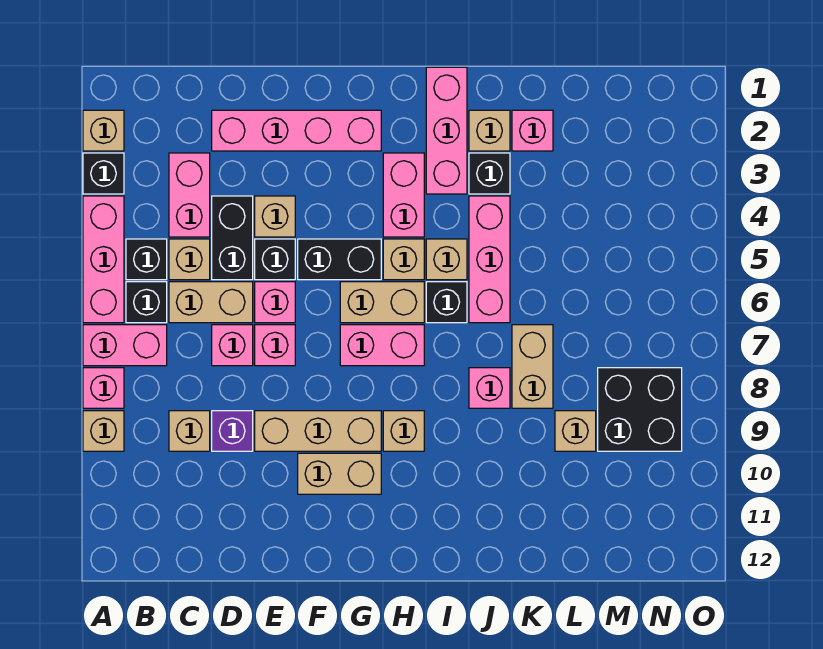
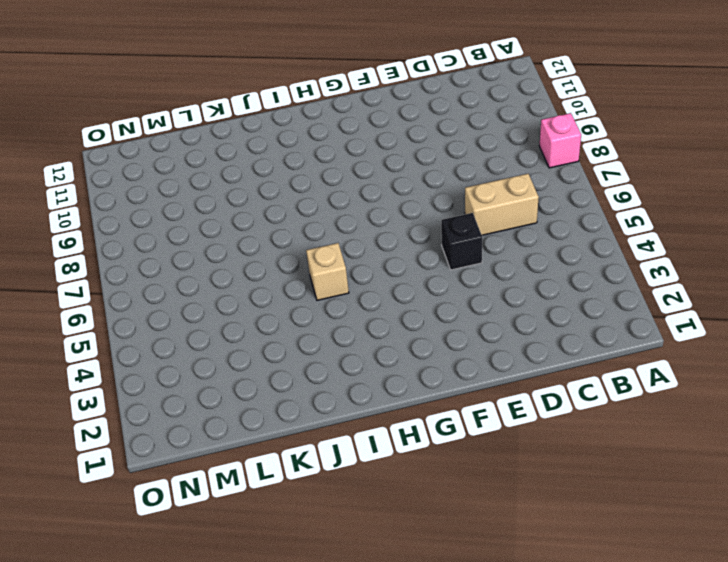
none -> tan brick A2 level 1
none -> black brick A3 level 1
none -> pink brick A4:A6 level 1
none -> pink brick A7:B7 level 1

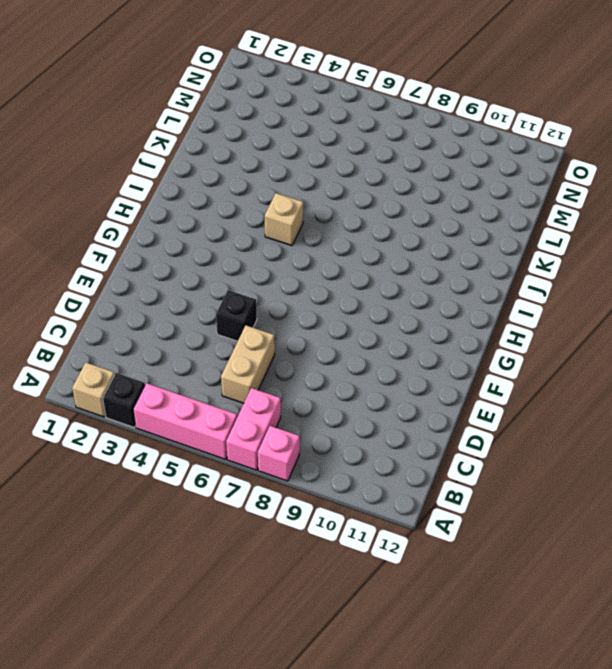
none -> tan brick A9 level 1
none -> black brick B5 level 1
none -> black brick B6 level 1
none -> pink brick C3:C4 level 1

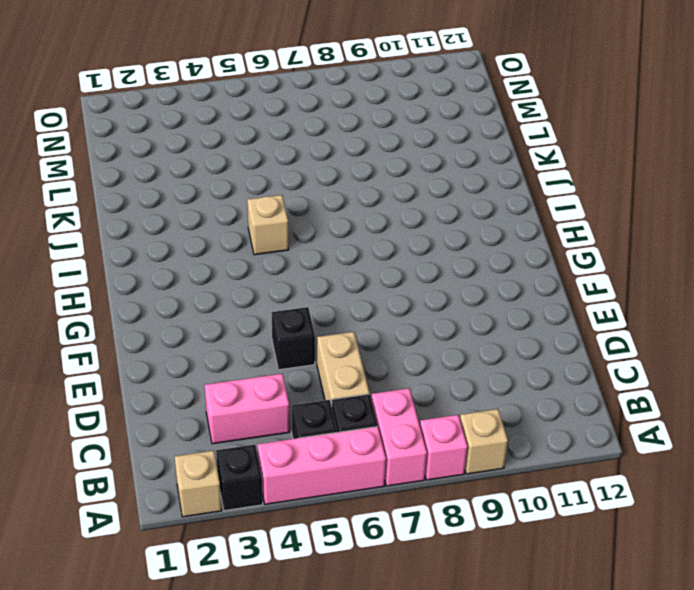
none -> tan brick C5 level 1
none -> tan brick C9 level 1
none -> pink brick D2:G2 level 1
none -> black brick D4:D5 level 1

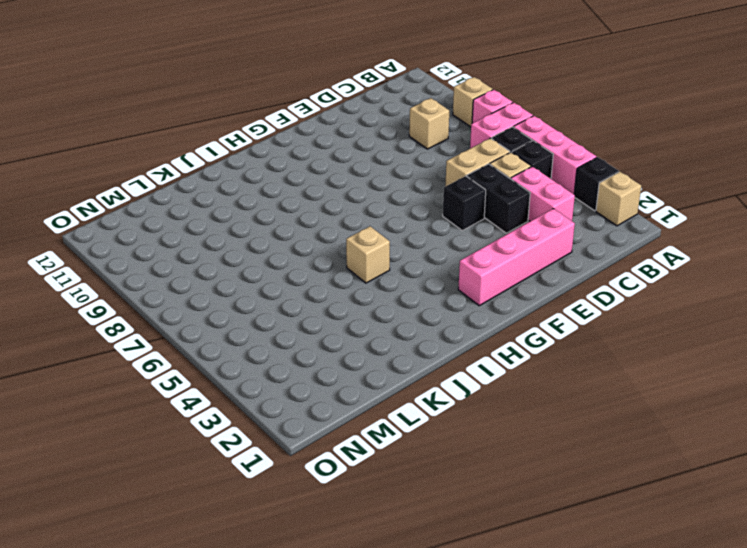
none -> pink brick D7 level 1
none -> purple brick D9 level 1
none -> tan brick E4 level 1
none -> pink brick E6 level 1

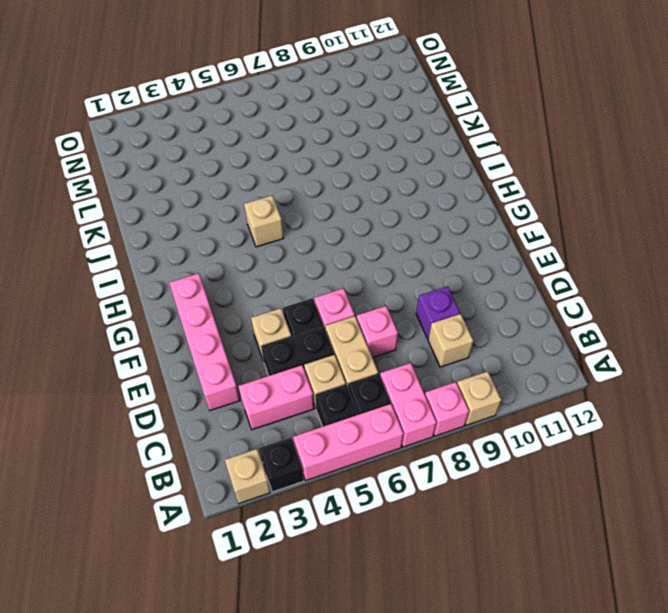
none -> pink brick E7 level 1
none -> tan brick E9:G9 level 1
none -> black brick F5:G5 level 1
none -> tan brick F10:G10 level 1

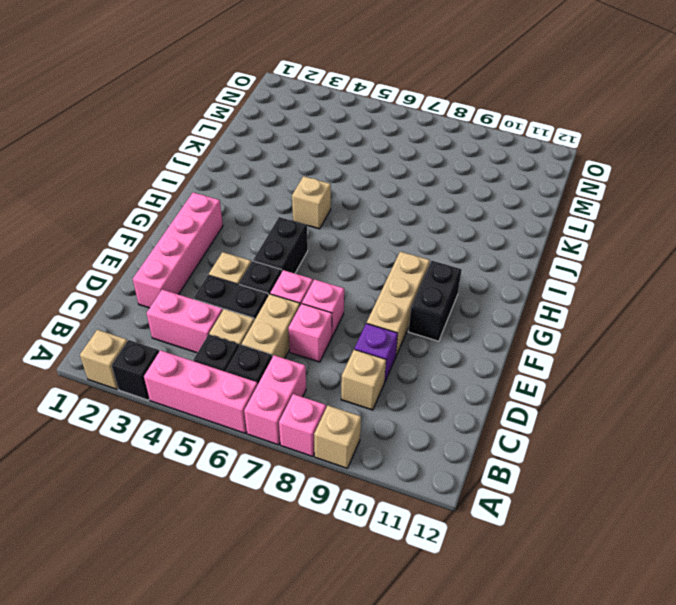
black brick F10:G10 level 1 -> tan brick F10:G10 level 1
none -> tan brick G6:H6 level 1
none -> pink brick G7:H7 level 1
none -> pink brick H3:H4 level 1
none -> tan brick H5 level 1

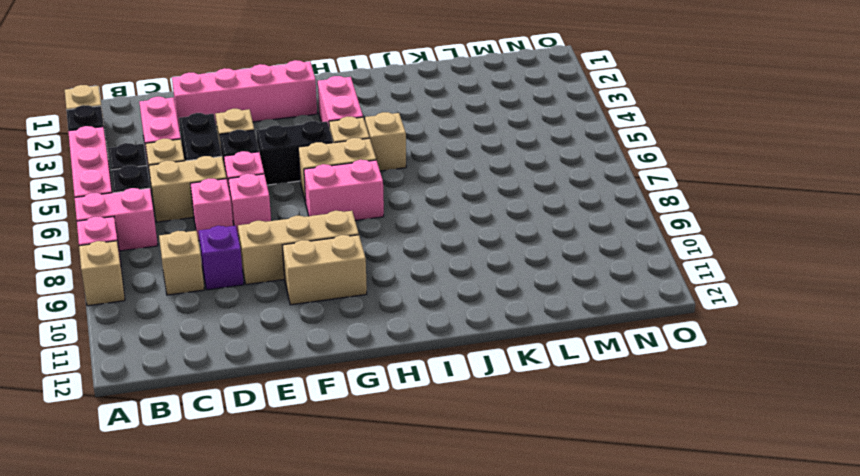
none -> tan brick H9 level 1
none -> pink brick I1:I3 level 1
none -> black brick I6 level 1
none -> tan brick J2 level 1

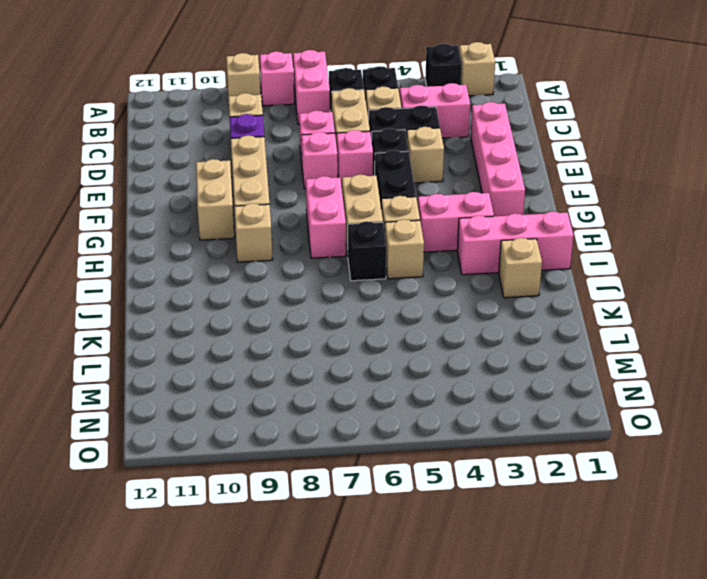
none -> pink brick A4:A6 level 1
none -> black brick J3 level 1
none -> pink brick J4:J6 level 1
none -> pink brick J8 level 1

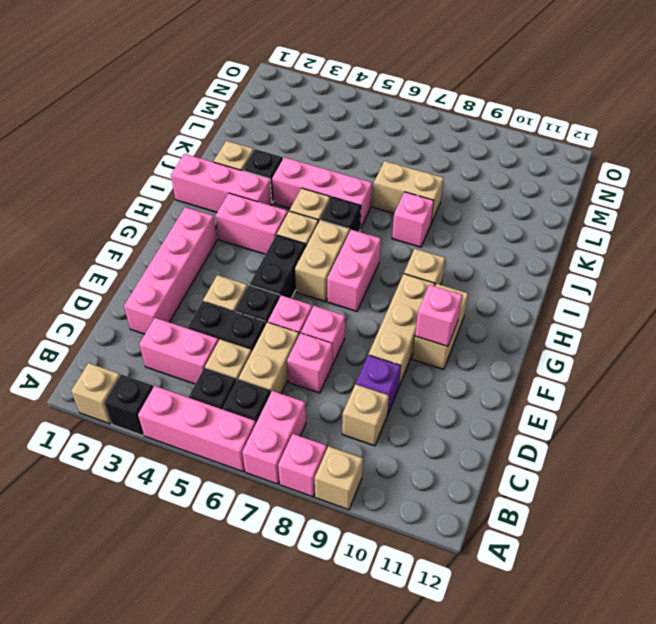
pink brick F10 level 2 -> pink brick K2 level 1
none -> tan brick L9 level 1
none -> black brick M8:N9 level 1

